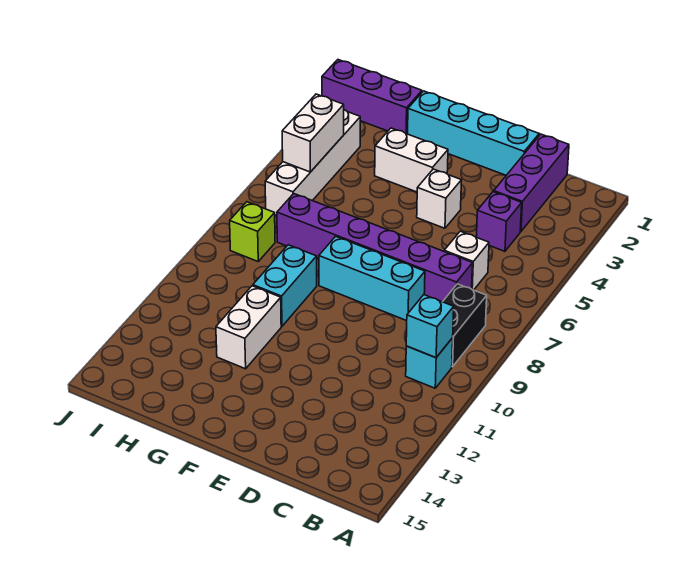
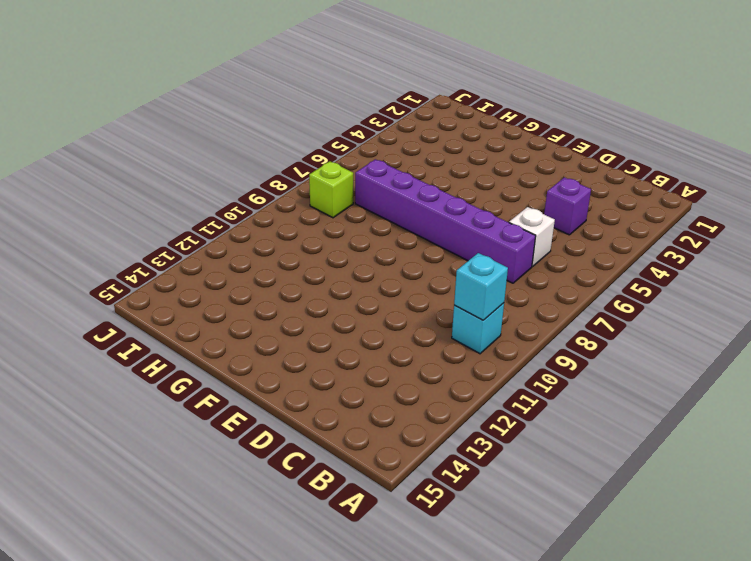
none -> black brick B8:B9 level 1
none -> purple brick C1:C3 level 1
none -> cyan brick D1:G1 level 1

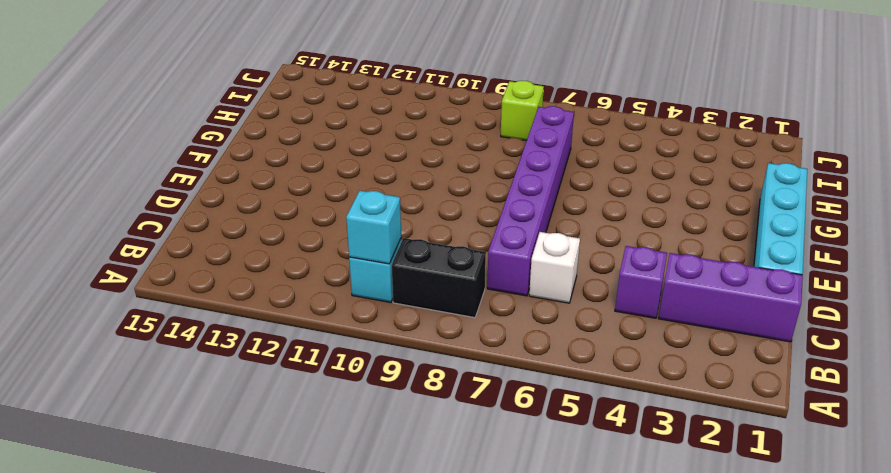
none -> cyan brick D8:F8 level 1
none -> white brick E4 level 1
none -> white brick F3:G3 level 1

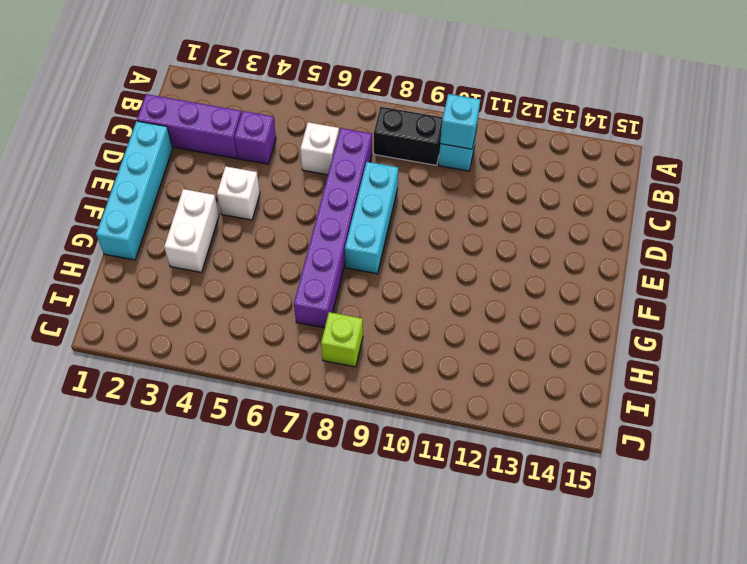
none -> cyan brick G9:G10 level 1
none -> white brick G11:G12 level 1
none -> purple brick H1:J1 level 1

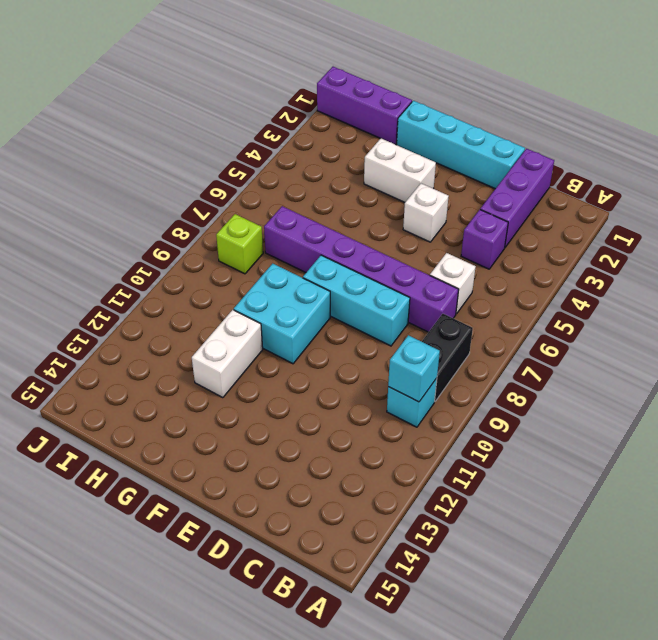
cyan brick F9:G10 level 1 -> cyan brick G9:G10 level 1
none -> white brick I3:I6 level 1
none -> white brick I4:I5 level 2

